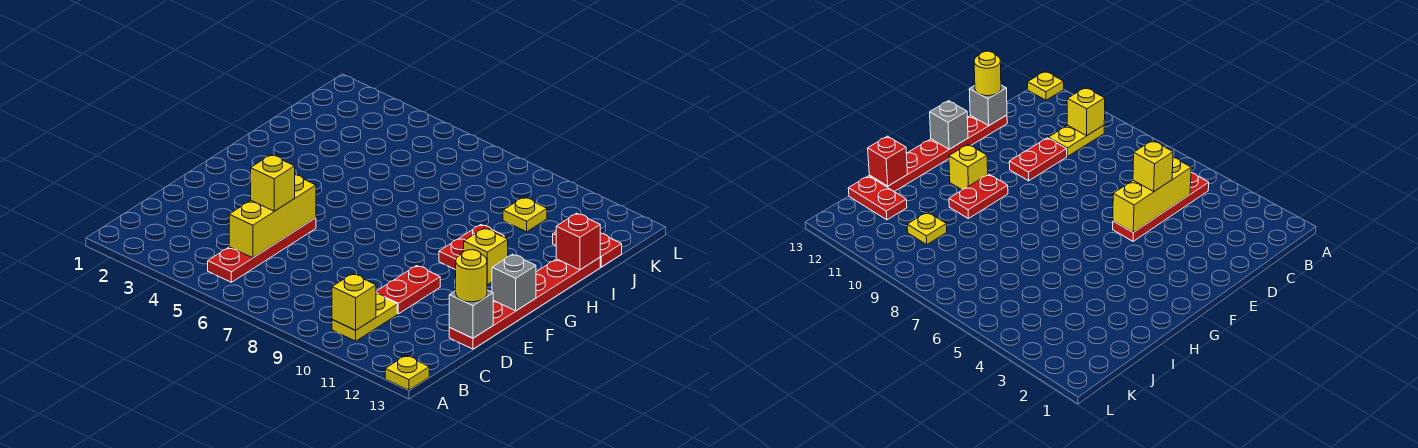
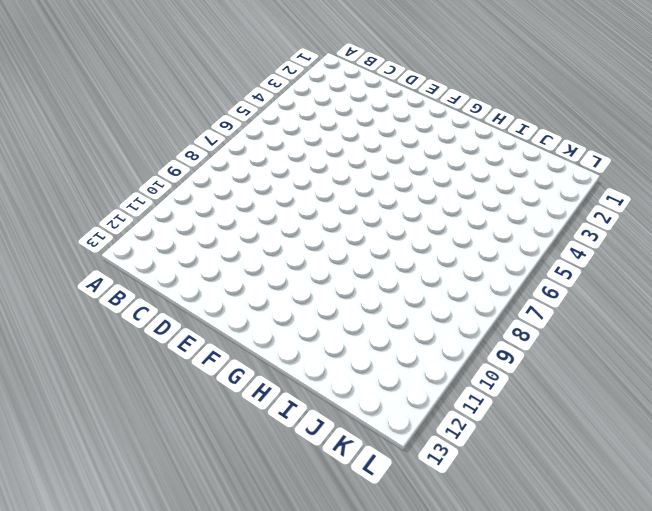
none -> yellow plate A13 level 1
none -> red plate B5:E5 level 1
none -> yellow plate B10:C10 level 1

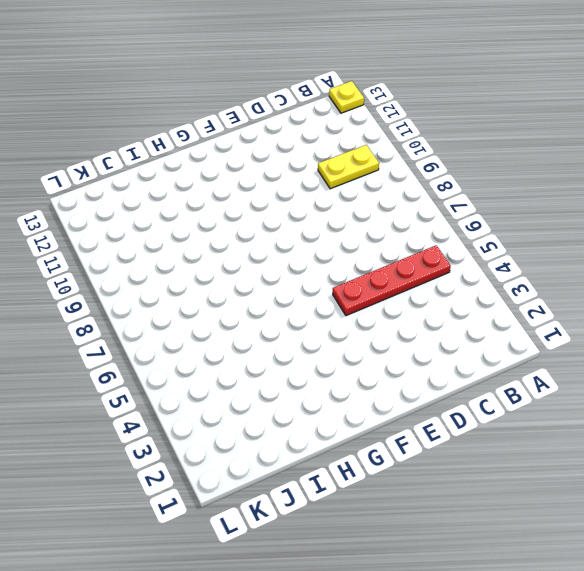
none -> red plate D10:E10 level 1
none -> red plate D13:I13 level 1
none -> red plate G10:H10 level 1

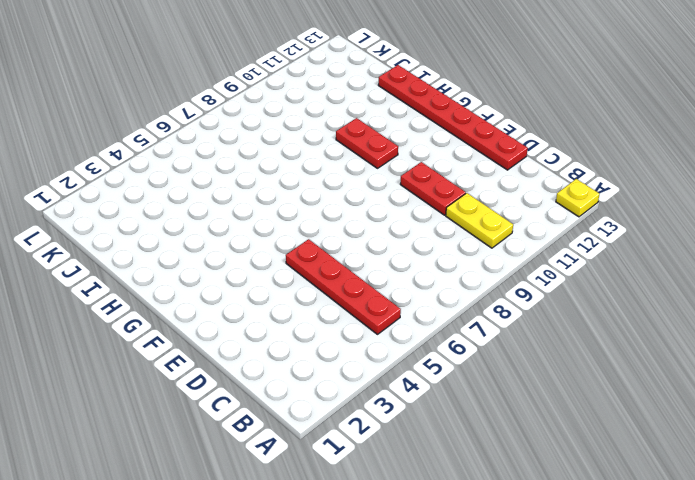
none -> yellow brick G11 level 1
none -> yellow plate J10 level 1
none -> red plate J12:J13 level 1

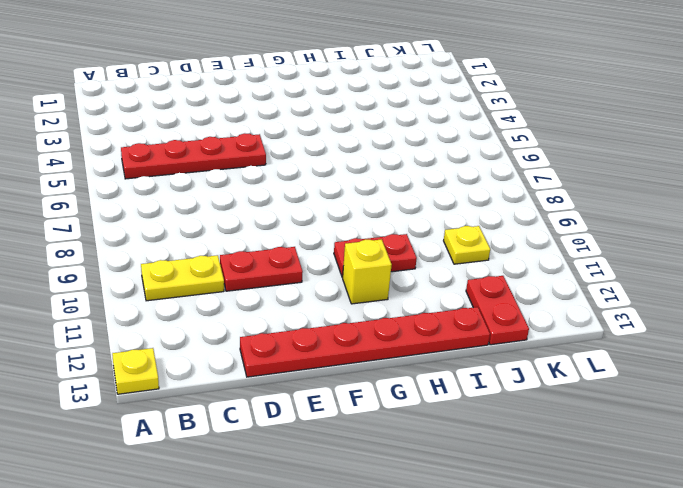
none -> yellow brick B10 level 2
none -> yellow brick C5:E5 level 2
none -> grey brick D13 level 2

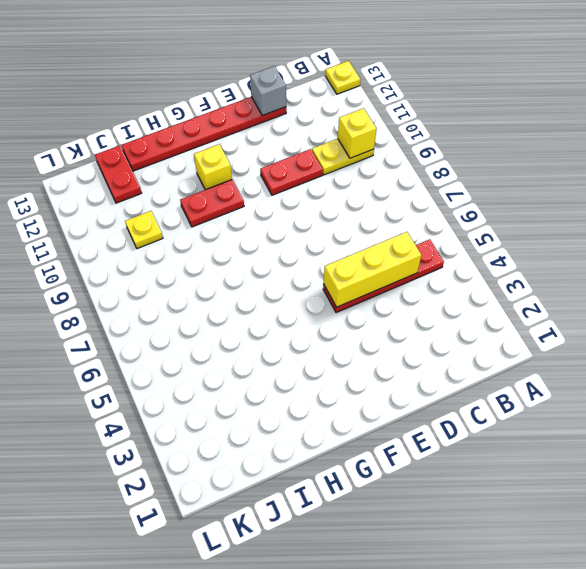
none -> grey brick F13 level 2
none -> red brick I13 level 2
none -> yellow brick D5 level 3

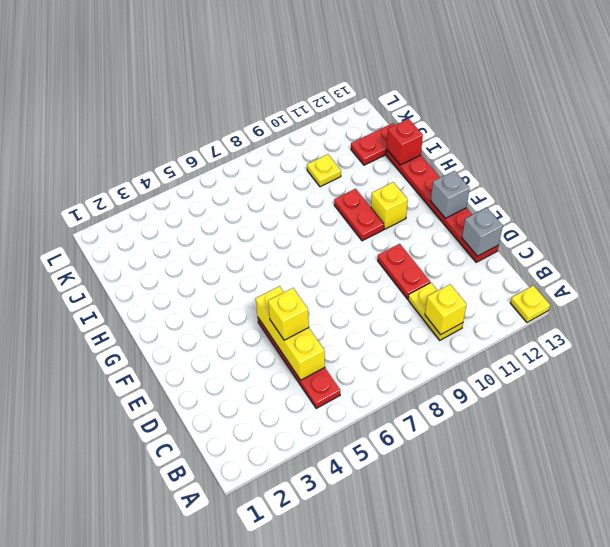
none -> yellow round brick D13 level 3

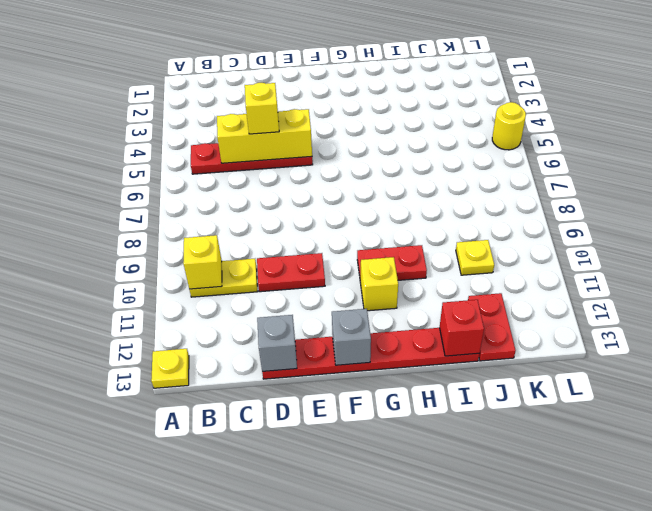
yellow round brick L5 level 1 -> yellow round brick D13 level 3

